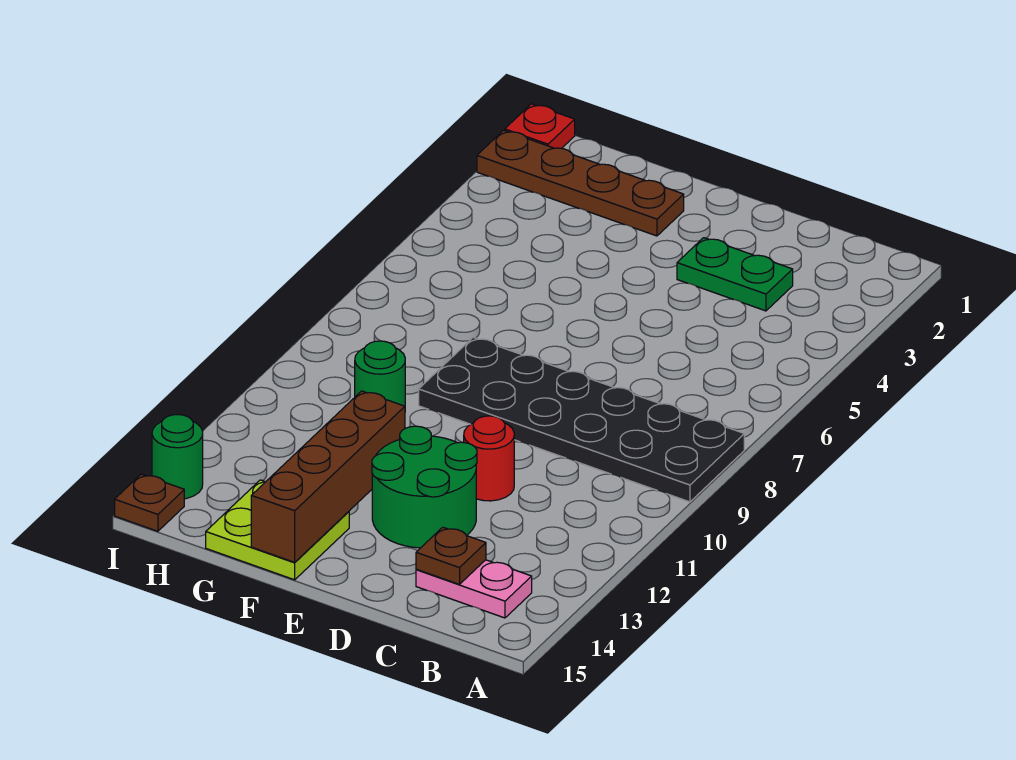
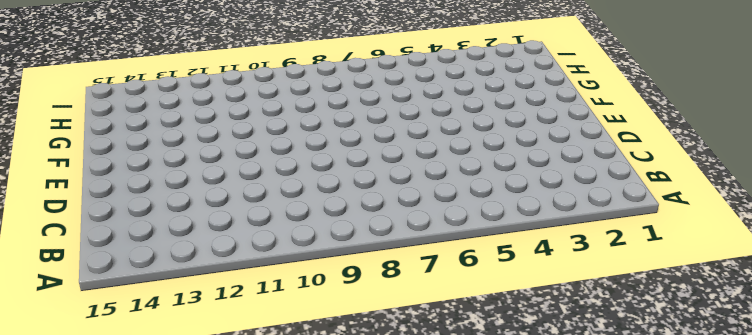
none -> black plate A8:F9 level 1
none -> pink plate B14:C14 level 1
none -> green plate C3:D3 level 1

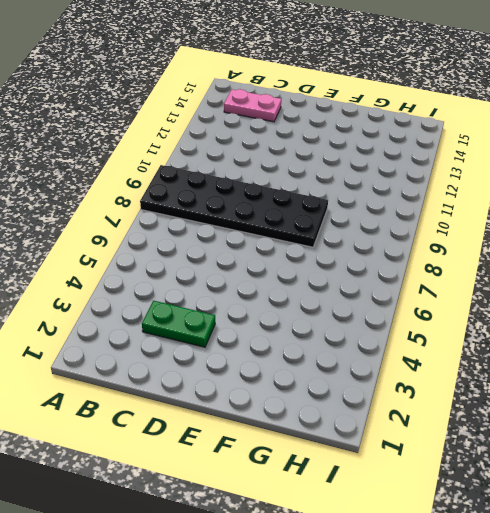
none -> red round brick D11 level 1
none -> green round brick D12:E13 level 1
none -> brown plate F2:I2 level 1

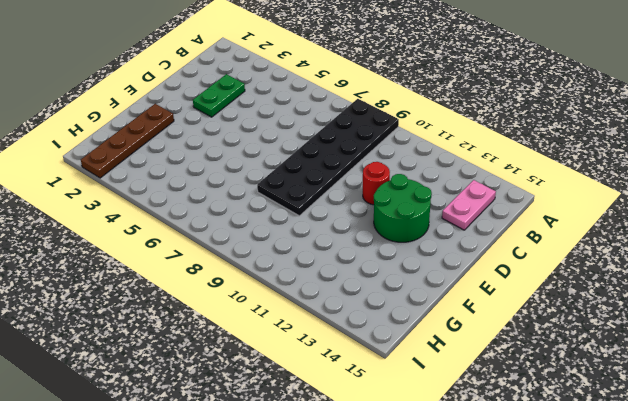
none -> lime plate F14:G15 level 1
none -> green round brick G10 level 1
none -> red plate I1 level 1

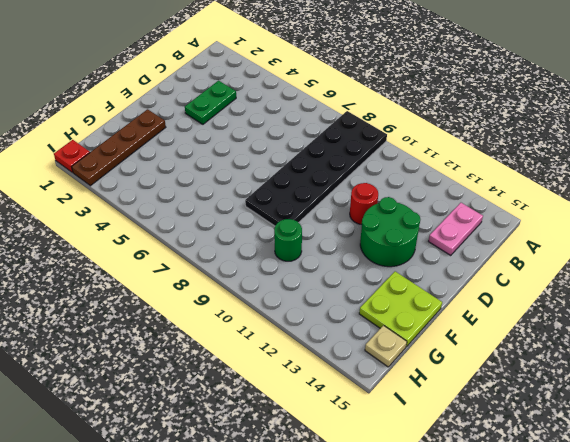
tan plate H15 level 1 -> none
none -> green round brick I14 level 1
none -> brown plate I15 level 1
none -> brown plate C14 level 2

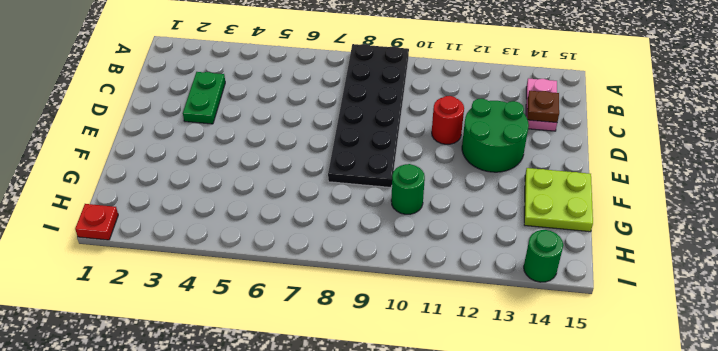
none -> brown plate F2:I2 level 1
none -> brown plate I15 level 1
none -> brown brick F12:F15 level 2

